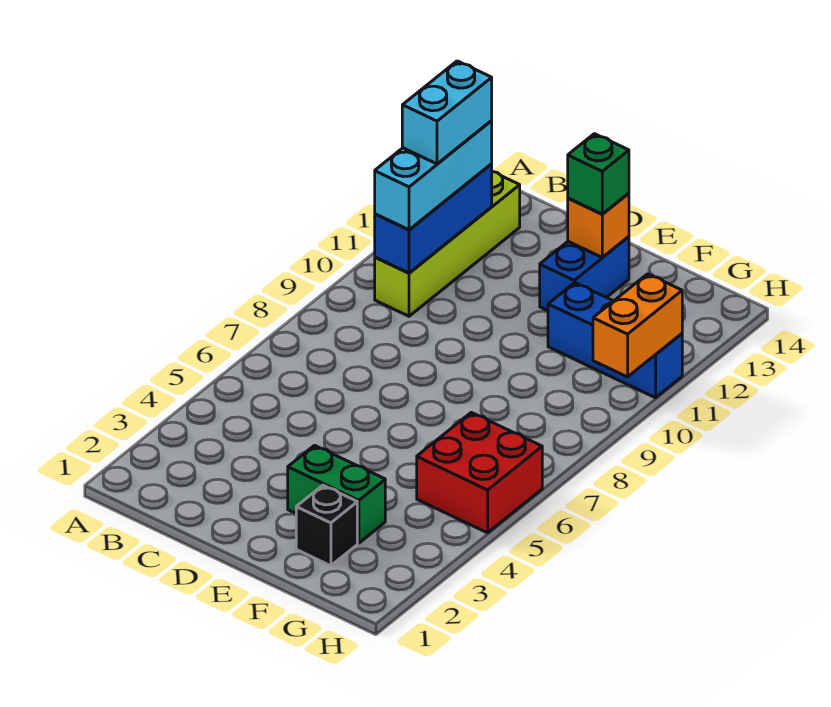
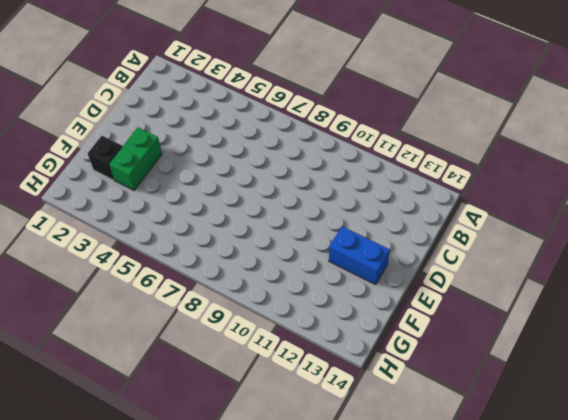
none -> lime brick B10:B13 level 1
none -> blue brick F11:H11 level 1
none -> red brick G5:H6 level 1

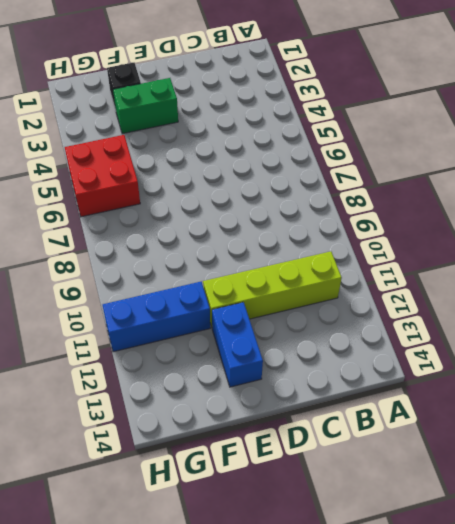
lime brick B11:E11 level 1 -> lime brick B10:B13 level 1
none -> blue brick B10:B12 level 2
none -> orange brick E13 level 2
none -> orange brick H10:H11 level 2

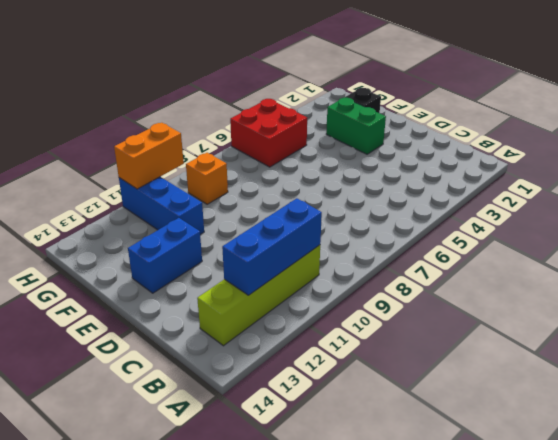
orange brick G9 level 1 -> orange brick E13 level 2
none -> cyan brick B10:B12 level 3
none -> green brick E13 level 3
none -> cyan brick B11:B12 level 4

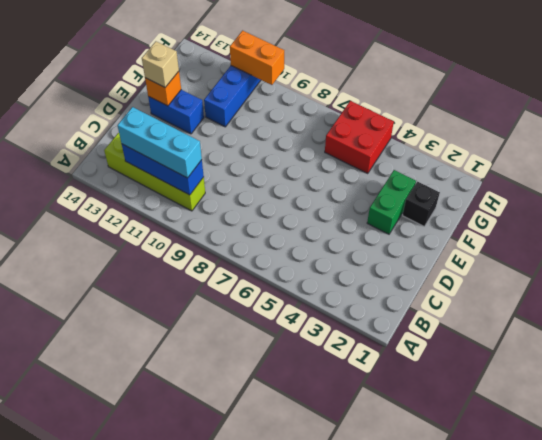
tan brick E13 level 3 -> green brick E13 level 3
none -> cyan brick B11:B12 level 4

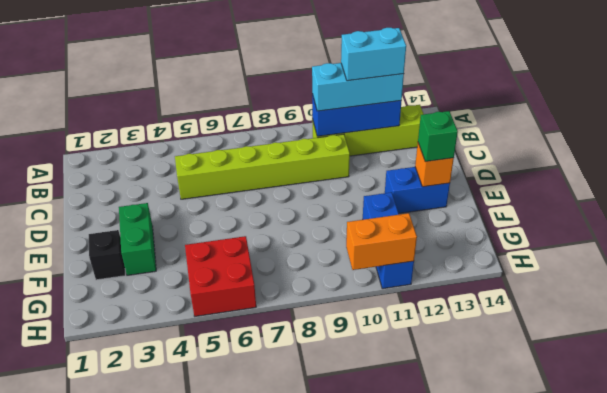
lime brick C5:C10 level 1 -> none

